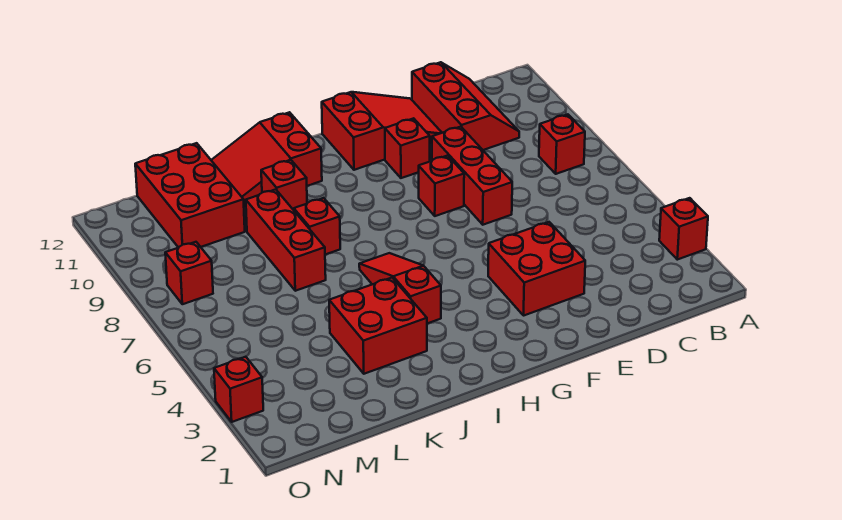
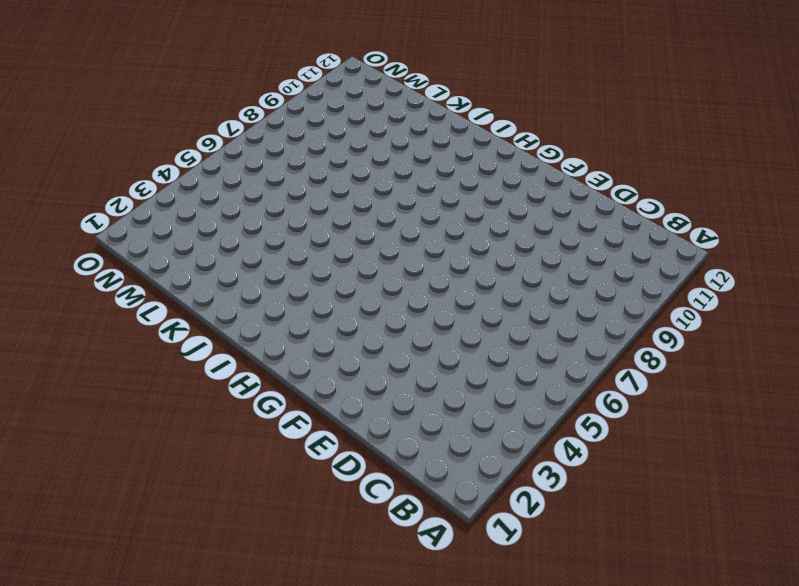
none -> red brick A3 level 1
none -> red brick B8 level 1
none -> red slope C10:D12 level 1 top D

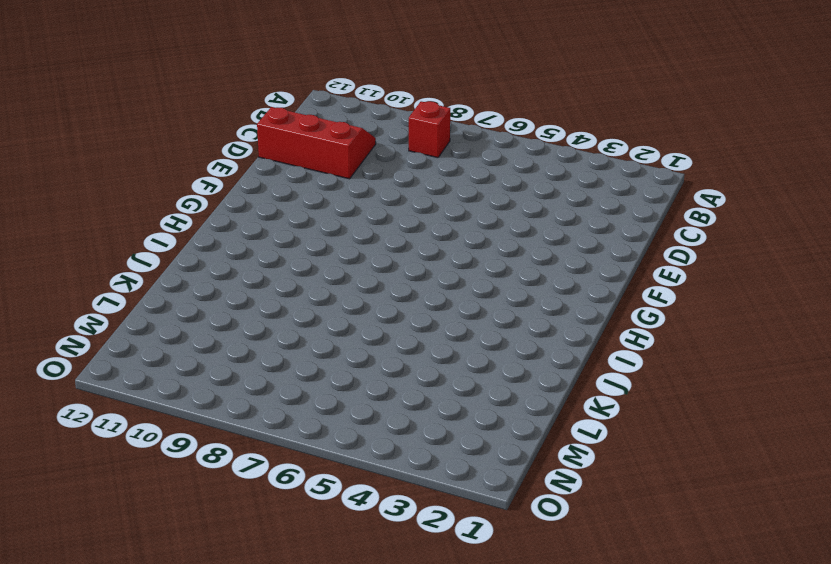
none -> red brick A3 level 1
none -> red brick E3:F4 level 1
none -> red brick E7:E9 level 1

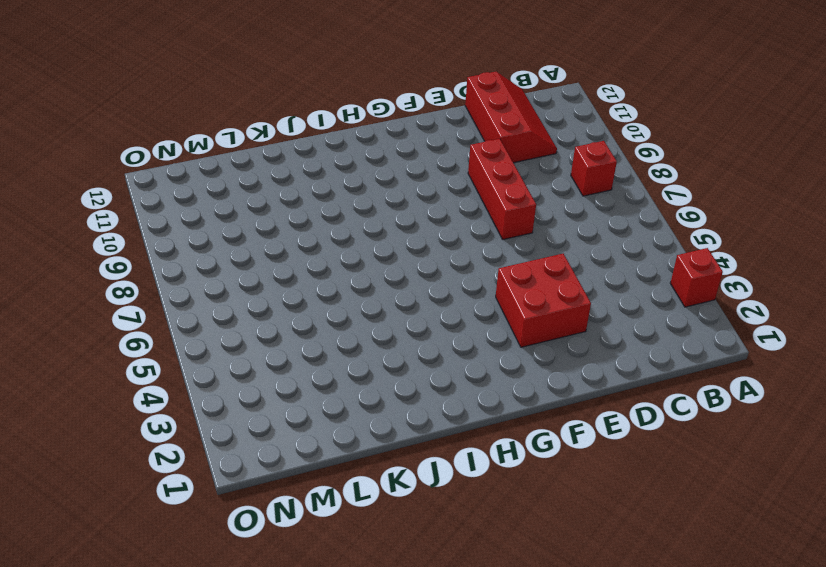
none -> red slope E11:G12 level 1 top G
none -> red brick F8 level 1
none -> red brick F10 level 1

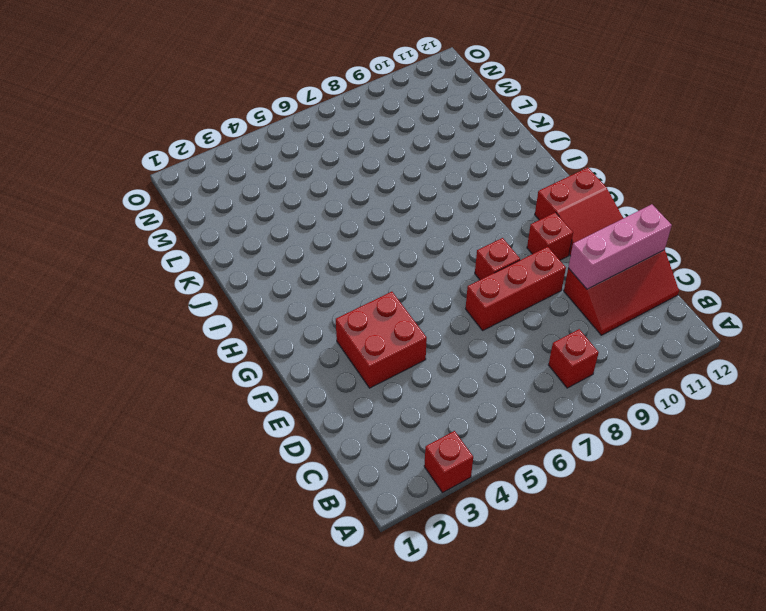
pink brick D10:D12 level 2 -> none
none -> red slope I4:I6 level 1 top 4
none -> red slope I11:K12 level 1 top I
none -> red brick J3:K4 level 1

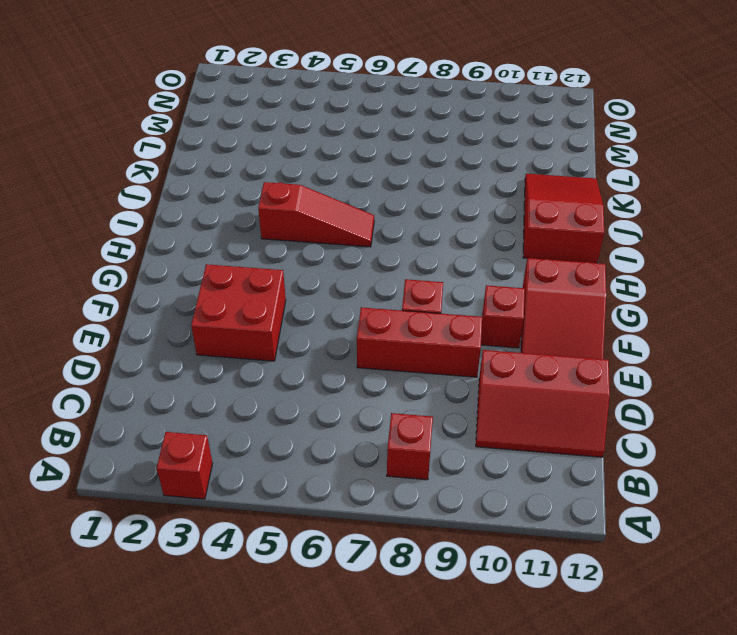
none -> red brick J3:K4 level 1
none -> red brick J8 level 1
none -> red brick J10 level 1

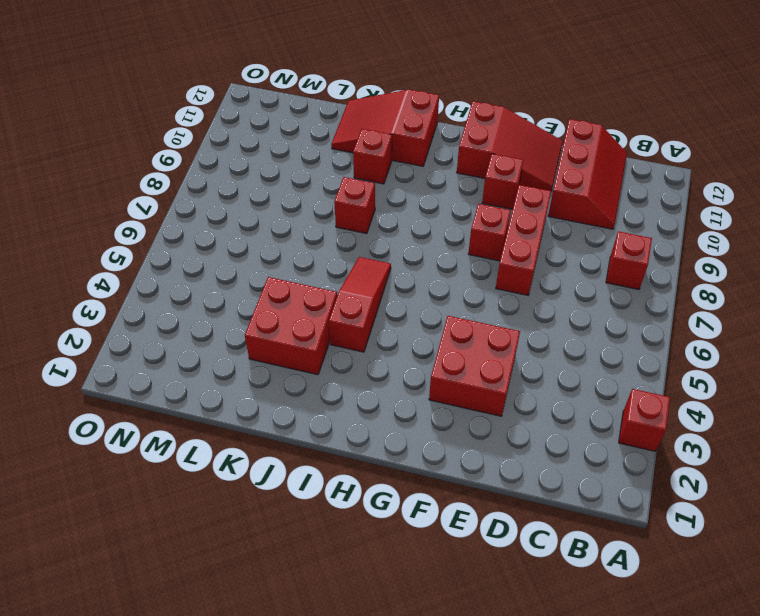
none -> red brick K7:K9 level 1
none -> red brick L10:M12 level 1
none -> red brick N8 level 1

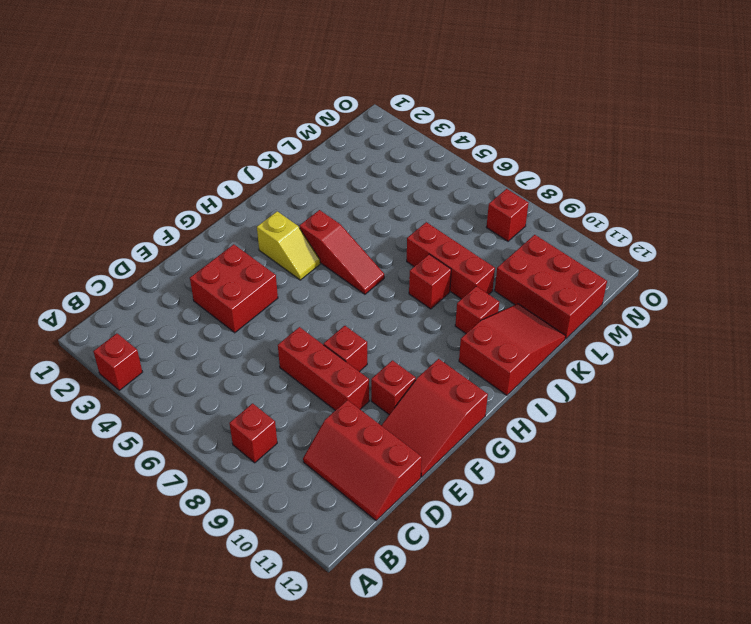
yellow slope H3:H4 level 1 top 3 -> none
none -> red brick J3:K4 level 1
none -> red brick O3 level 1

